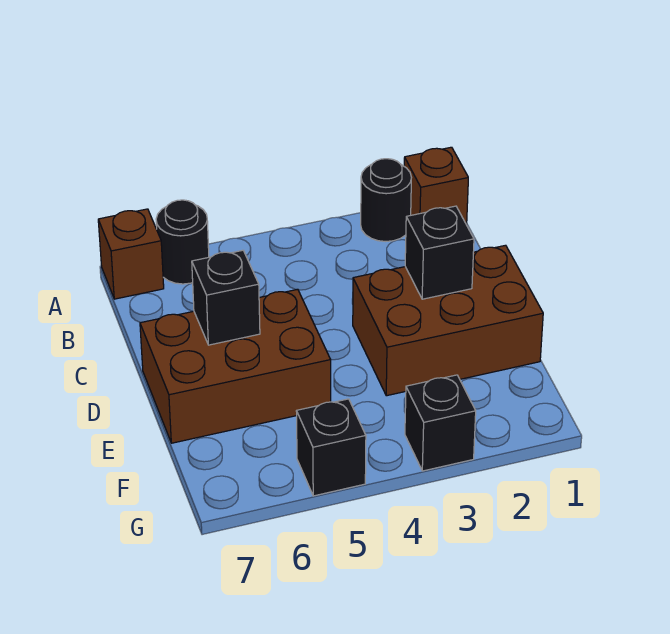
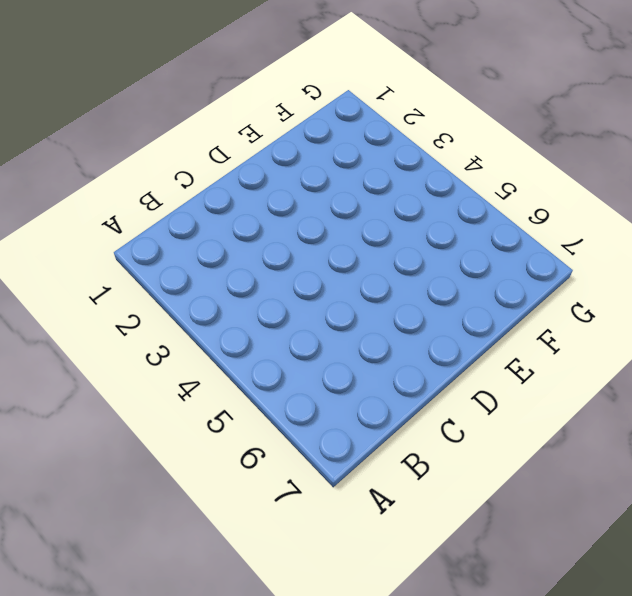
none -> brown brick A1 level 1
none -> black round brick A2 level 1

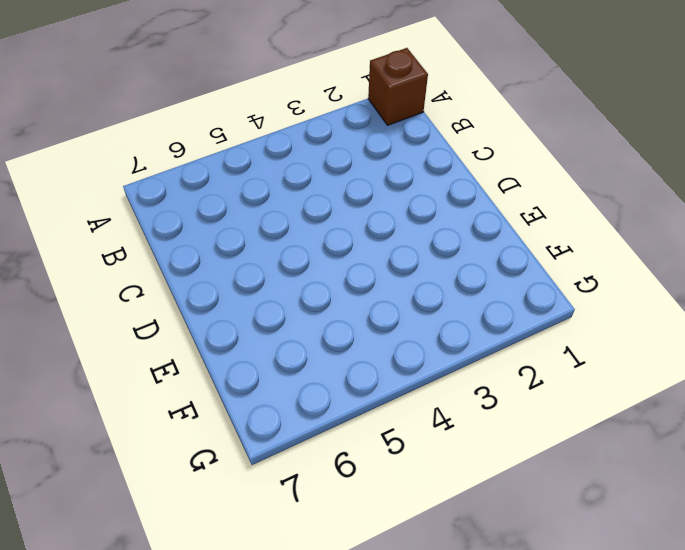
none -> black round brick A2 level 1
none -> black round brick A6 level 1

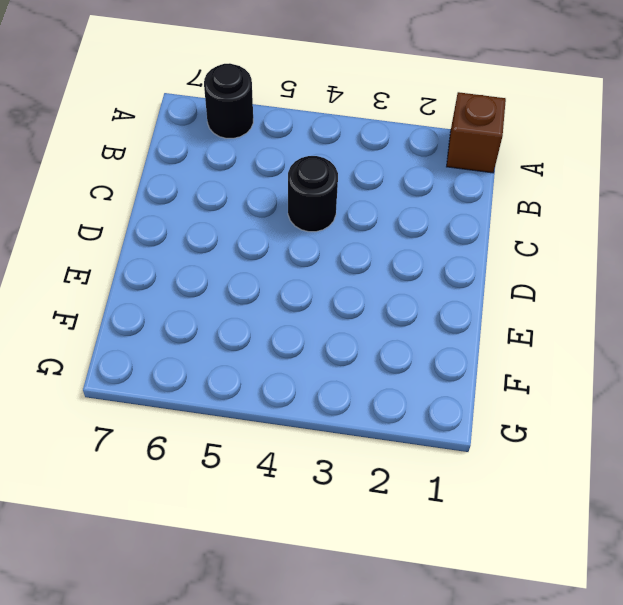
black round brick C4 level 1 -> black round brick A2 level 1
none -> brown brick A7 level 1
none -> brown brick D1:E3 level 1

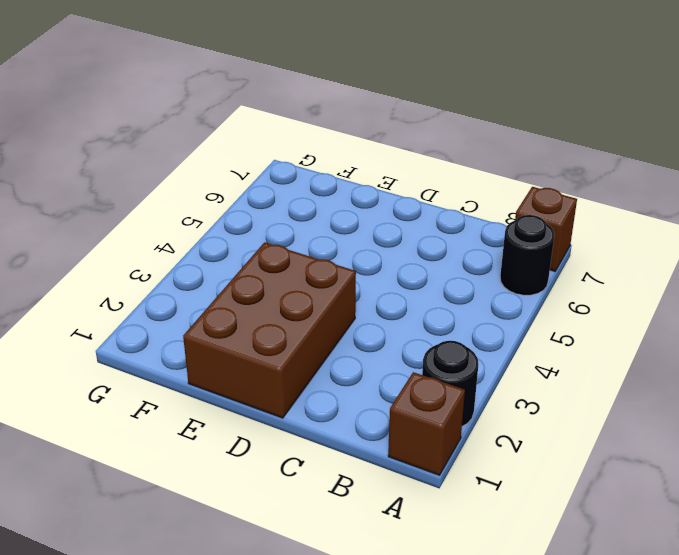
none -> brown brick D5:E7 level 1
none -> black brick G3 level 1

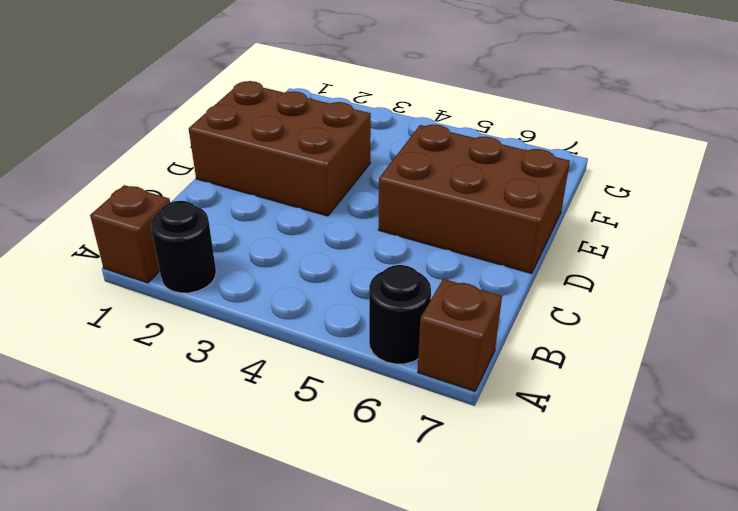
none -> black brick G3 level 1
none -> black brick G5 level 1

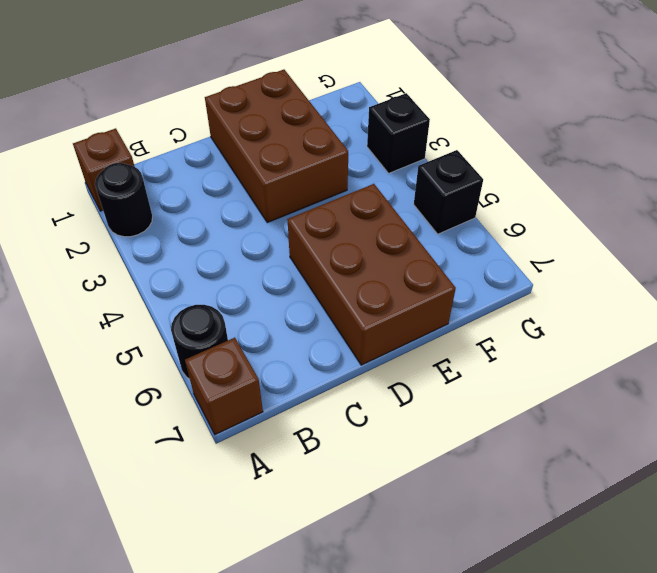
none -> black brick D2 level 2
none -> black brick D6 level 2

